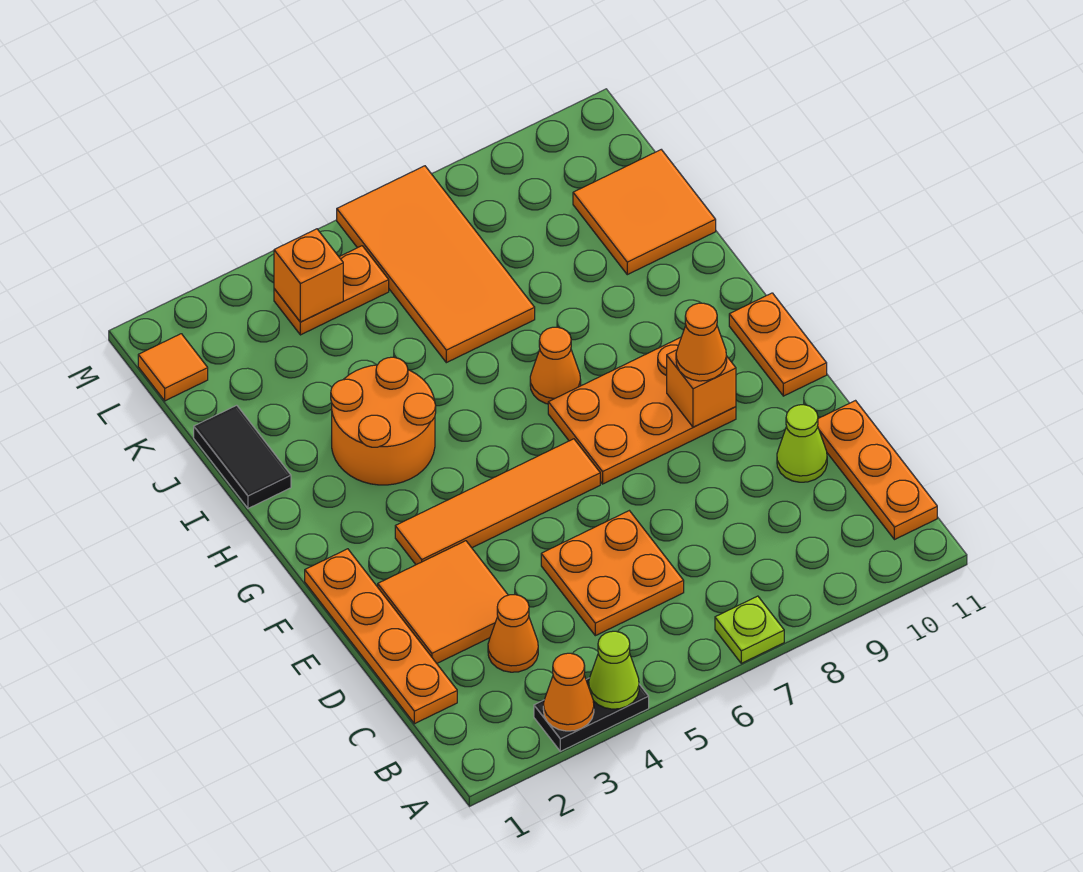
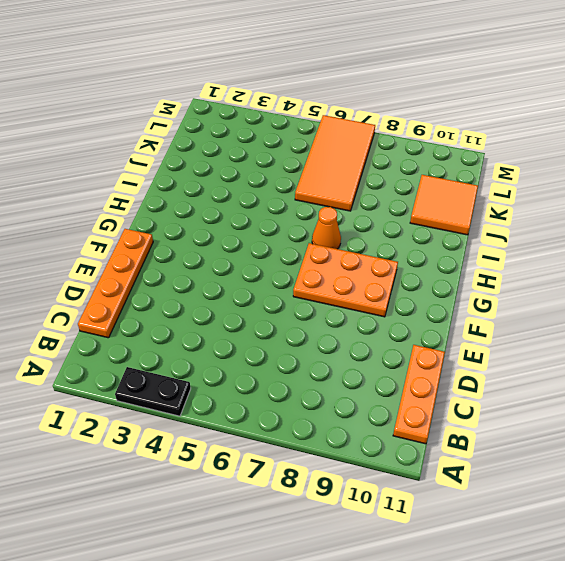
none -> lime plate A7 level 1
none -> orange cone C3 level 1
none -> orange plate C5:D6 level 1

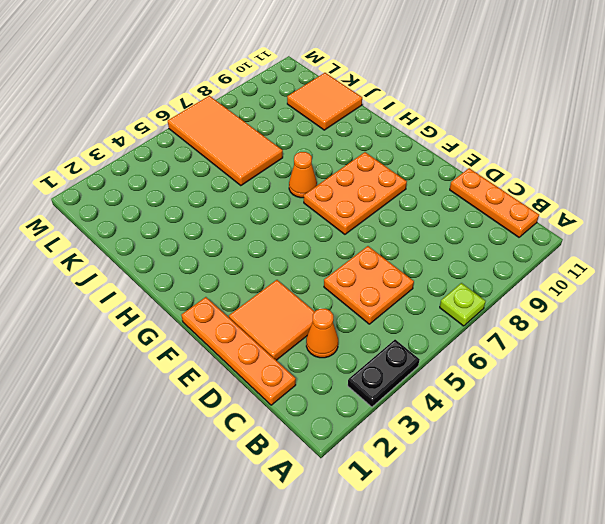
none -> lime cone D10 level 1
none -> orange tile F3:F6 level 1
none -> orange plate F11:G11 level 1

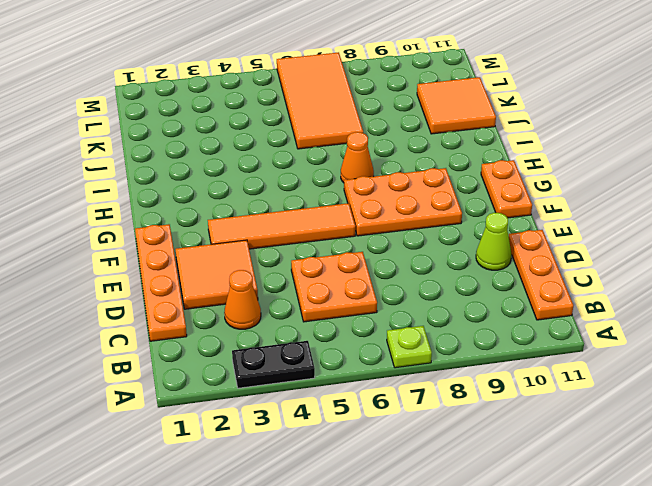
none -> orange round brick H3:I4 level 1
none -> black tile I1:J1 level 1
none -> orange tile L1 level 1

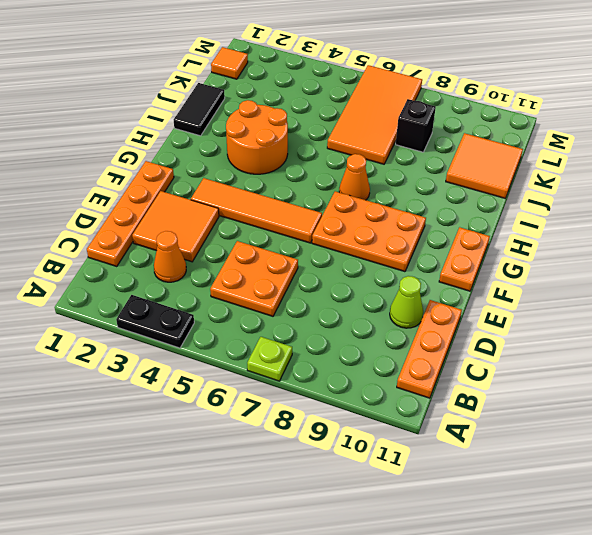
black brick K8 level 1 -> none
none -> orange plate L4:L5 level 1
none -> orange cone A3 level 2
none -> lime cone A4 level 2

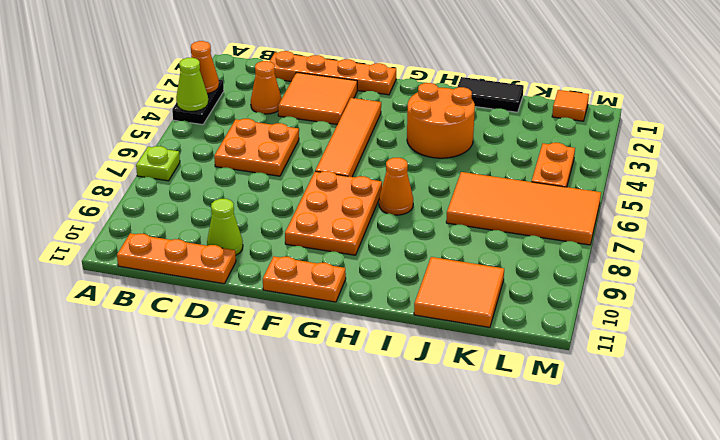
none -> orange brick F9 level 2
none -> orange brick L4 level 2
none -> orange cone F9 level 3

